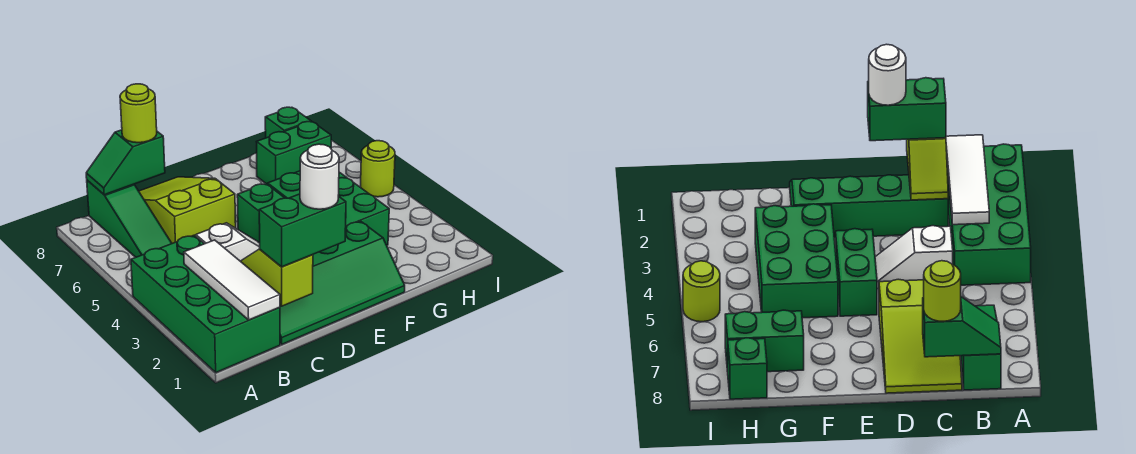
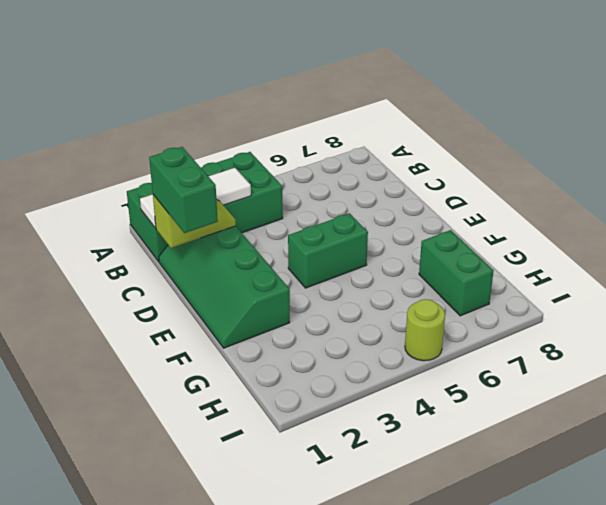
none -> green slope B6:B8 level 1 top 8
none -> white slope C4:D4 level 1 top C
none -> lime slope C6:D8 level 1 top 6

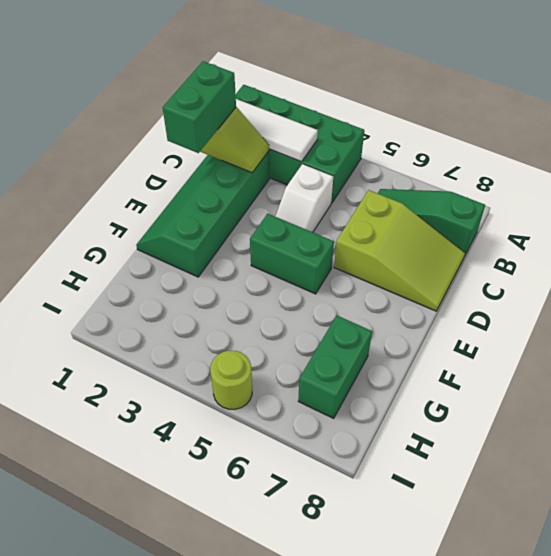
none -> green brick F3:G5 level 1
none -> green brick H8 level 1
none -> green slope B8:C8 level 2 top C

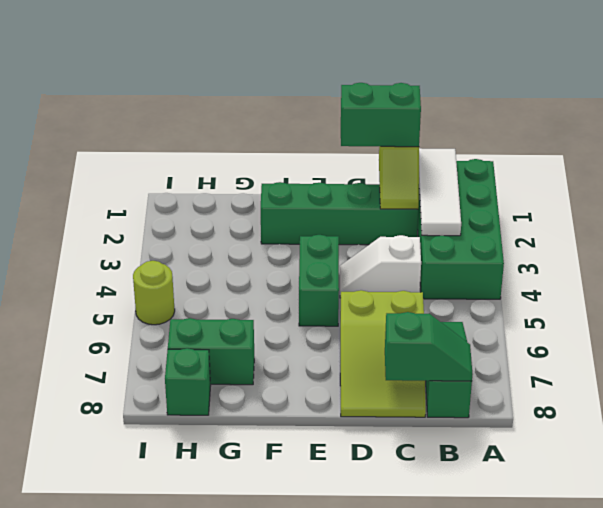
none -> green brick F3:G5 level 1
none -> lime round brick C8 level 3
none -> white round brick D1 level 4

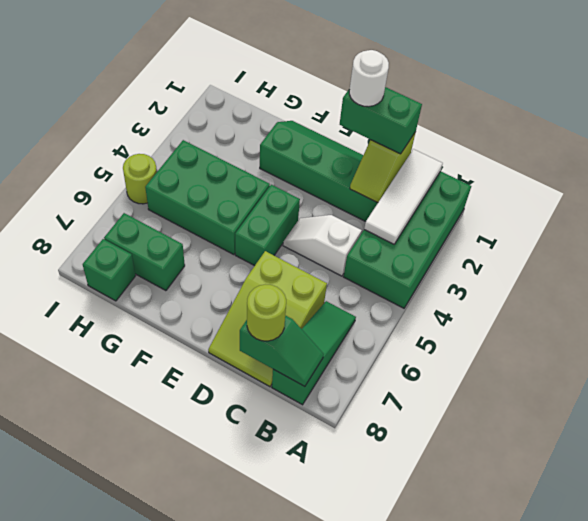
green brick F4:H5 level 1 -> green brick F3:G5 level 1

